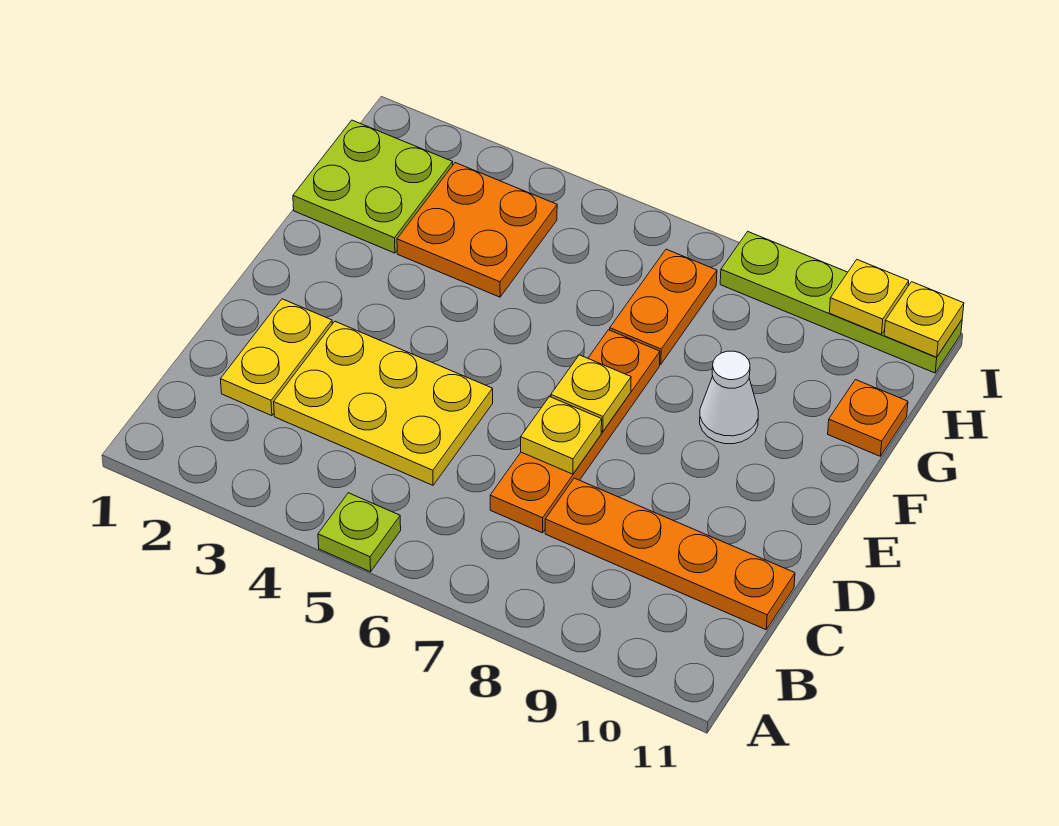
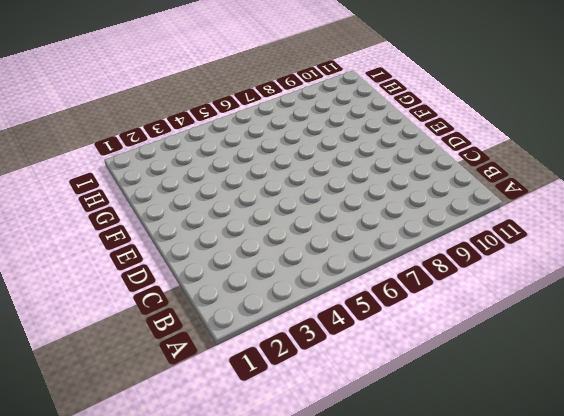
none -> lime plate A5 level 1
none -> yellow plate C2:D2 level 1
none -> yellow plate C3:D5 level 1

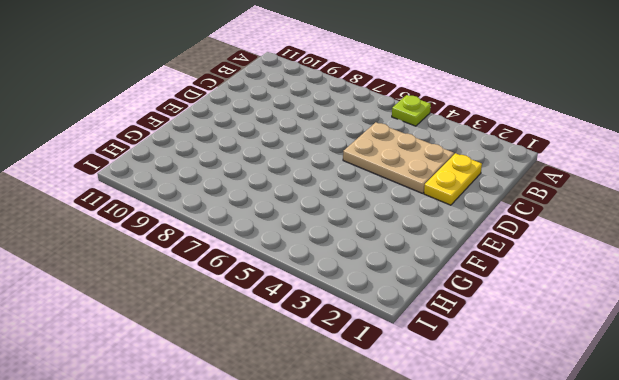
tan plate C3:D5 level 1 -> yellow plate C3:D5 level 1
none -> orange plate C7:F7 level 1
none -> orange plate C8:C11 level 1
none -> white cone F9 level 1

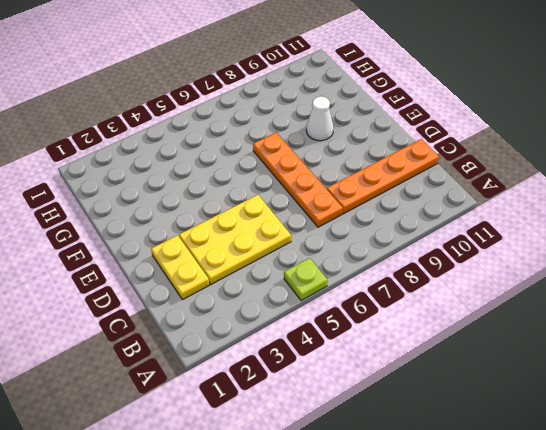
none -> lime plate G1:H2 level 1
none -> orange plate G3:H4 level 1
none -> orange plate G7:H7 level 1

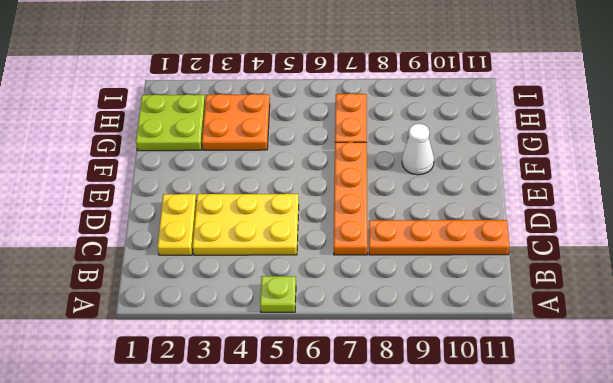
none -> orange plate G11 level 1
none -> lime plate I8:I11 level 1
none -> yellow plate D7 level 2

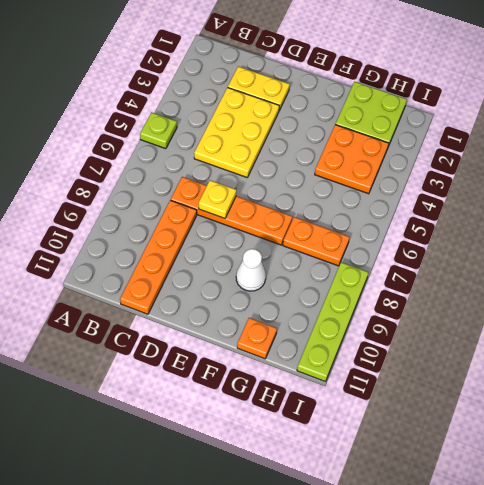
none -> yellow plate E7 level 2
none -> yellow plate I10 level 2
none -> yellow plate I11 level 2

